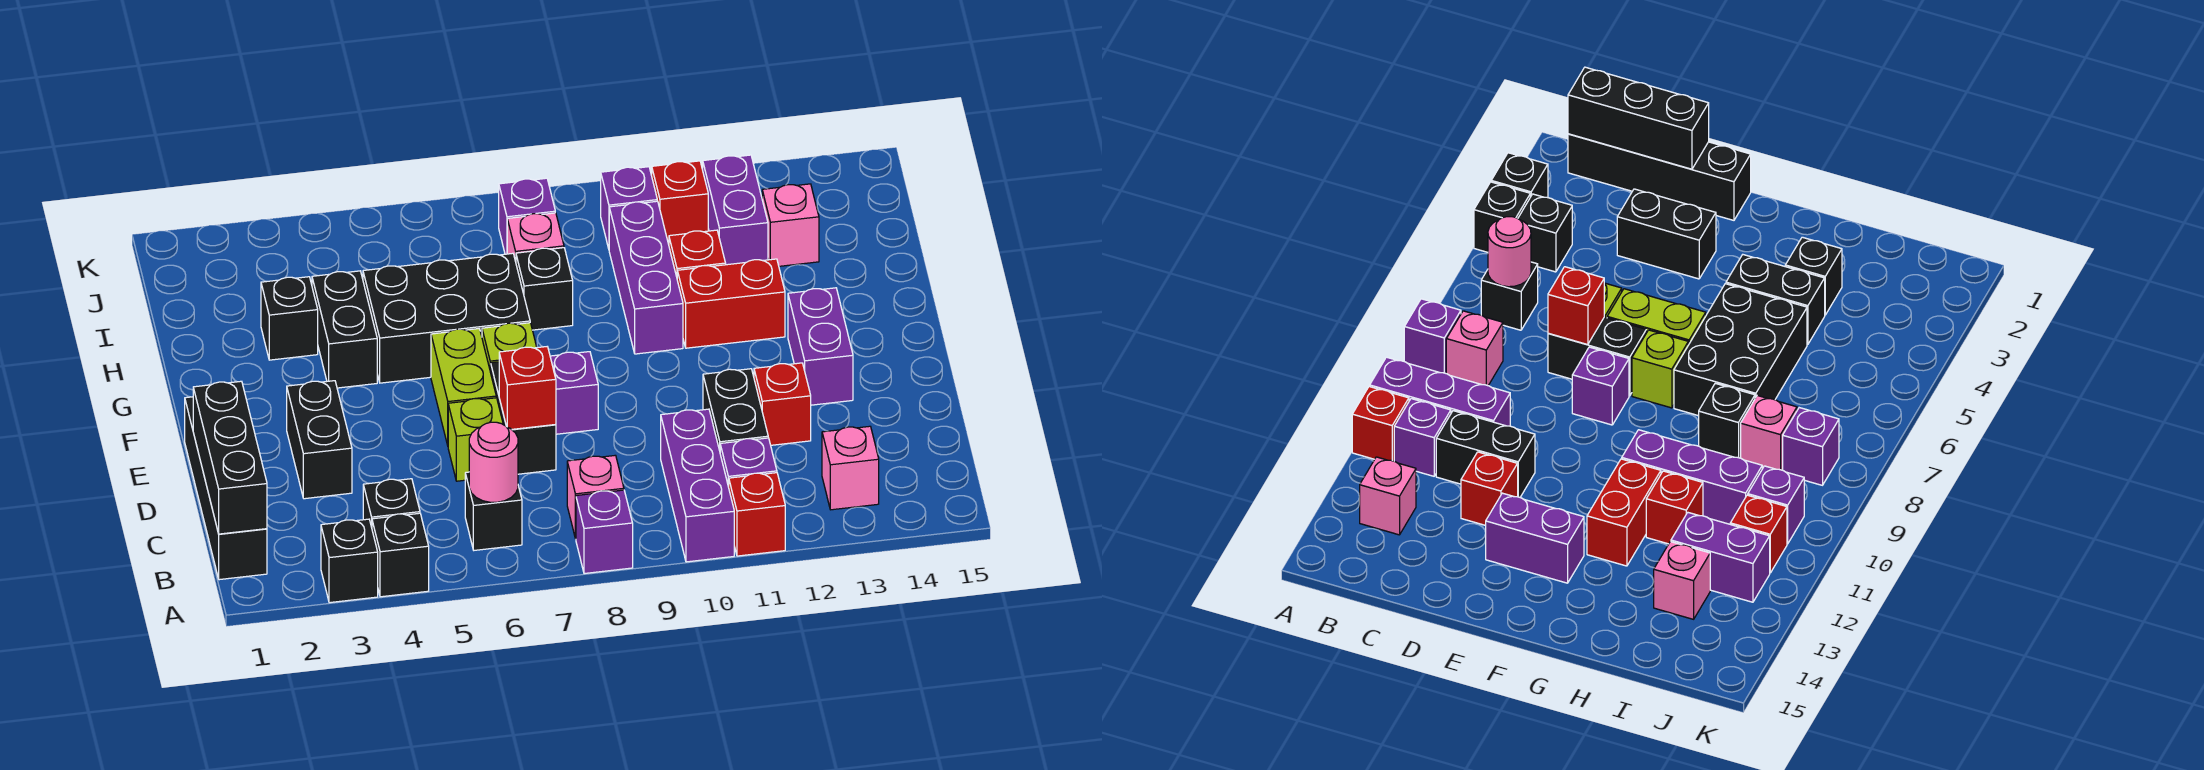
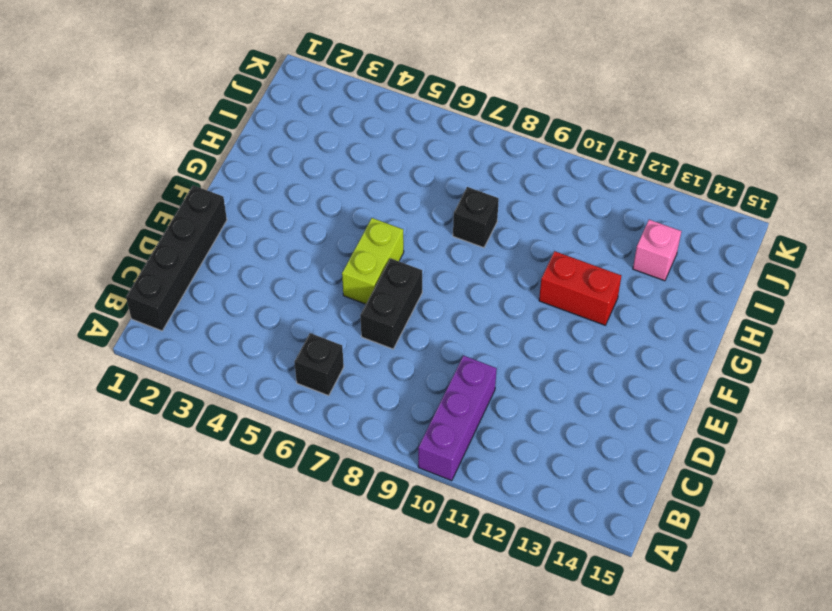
none -> black brick A3 level 1
none -> black brick A4 level 1
none -> purple brick A8 level 1
none -> red brick A11 level 1

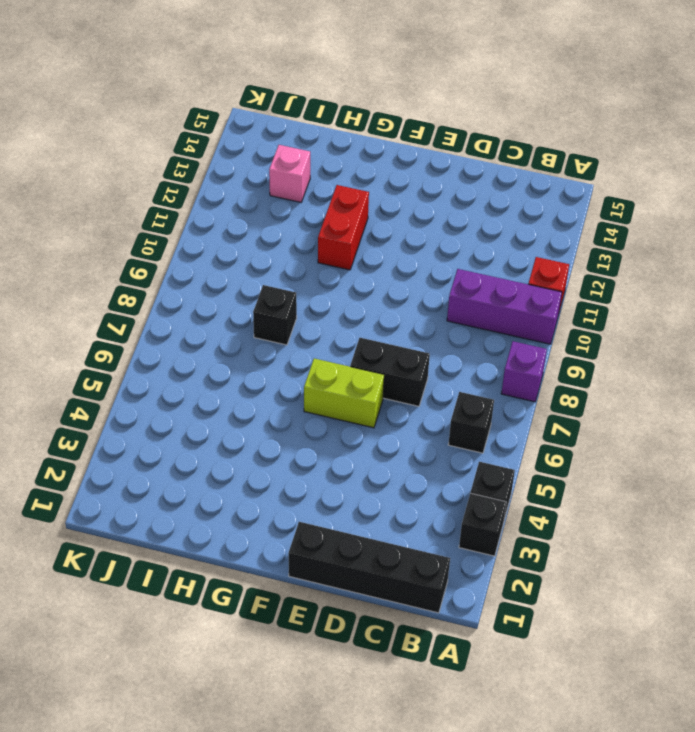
none -> black brick B4 level 1
none -> pink brick B8 level 1
none -> purple brick B11 level 1
none -> pink brick B13 level 1

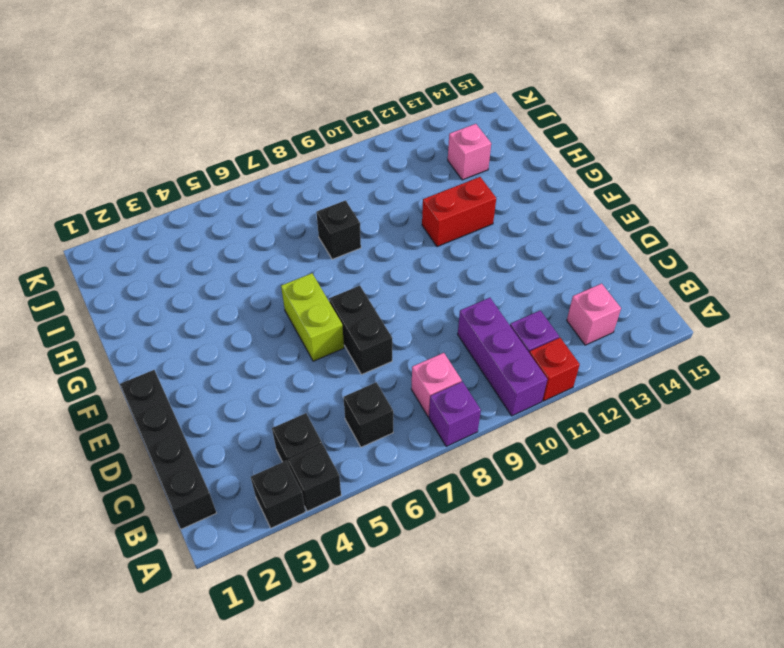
none -> black brick C11:D11 level 1
none -> black brick D3:E3 level 1
none -> lime brick D6 level 1
none -> red brick D12 level 1

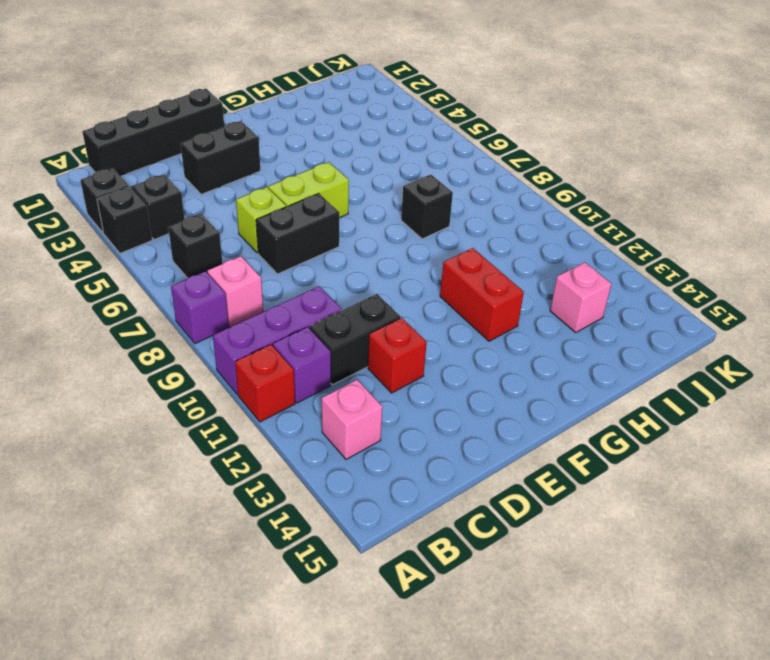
none -> purple brick E8 level 1
none -> purple brick E13:F13 level 1
none -> lime brick F7 level 1
none -> black brick G4:H4 level 1

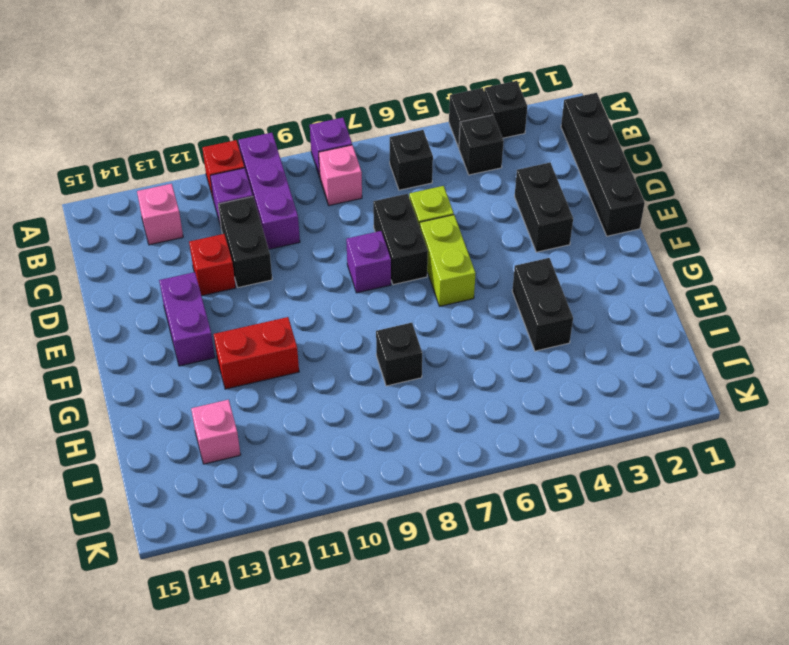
none -> lime brick F7 level 1
none -> black brick G5:H7 level 1
none -> purple brick G10:I10 level 1
none -> black brick H3 level 1

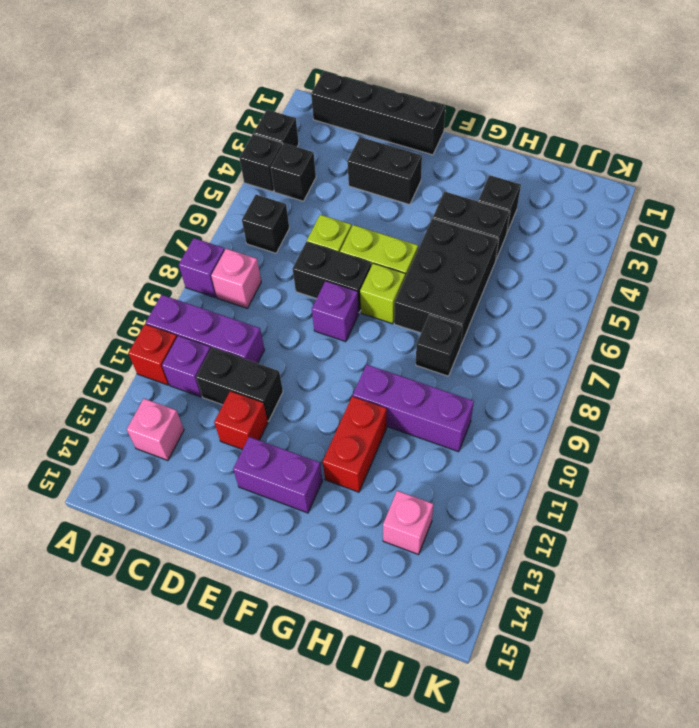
none -> red brick H11 level 1
none -> pink brick I8 level 1
none -> purple brick I12:J12 level 1
none -> purple brick J8 level 1

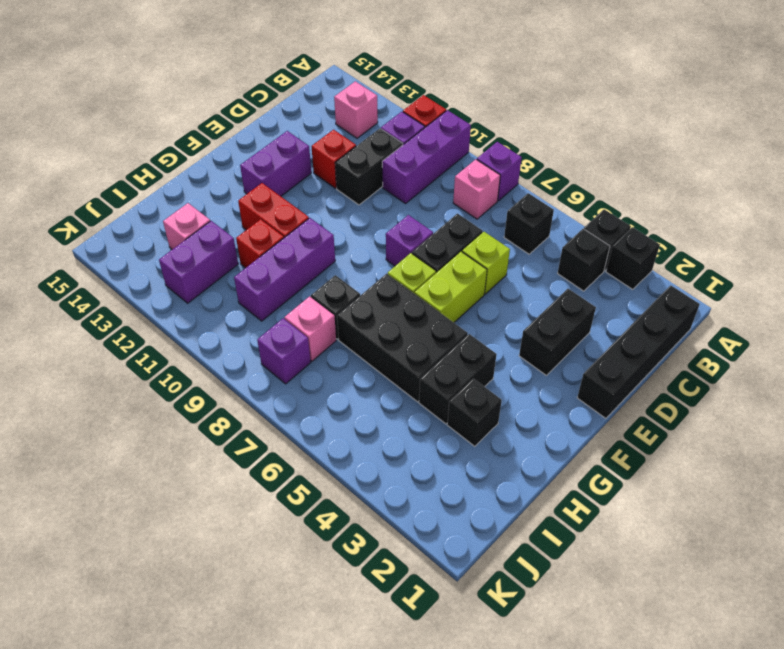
none -> purple brick J10 level 1
none -> red brick J11 level 1
none -> black brick B1:D1 level 2
none -> pink round brick B6 level 2

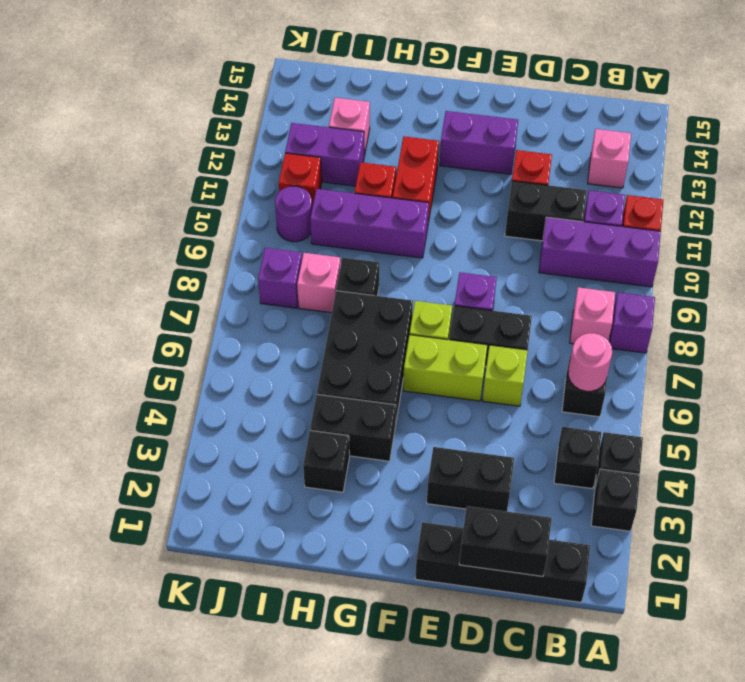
black brick C1:D1 level 2 -> black brick B1:D1 level 2
purple round brick J10 level 1 -> purple brick J10 level 1
none -> red brick D7 level 2

